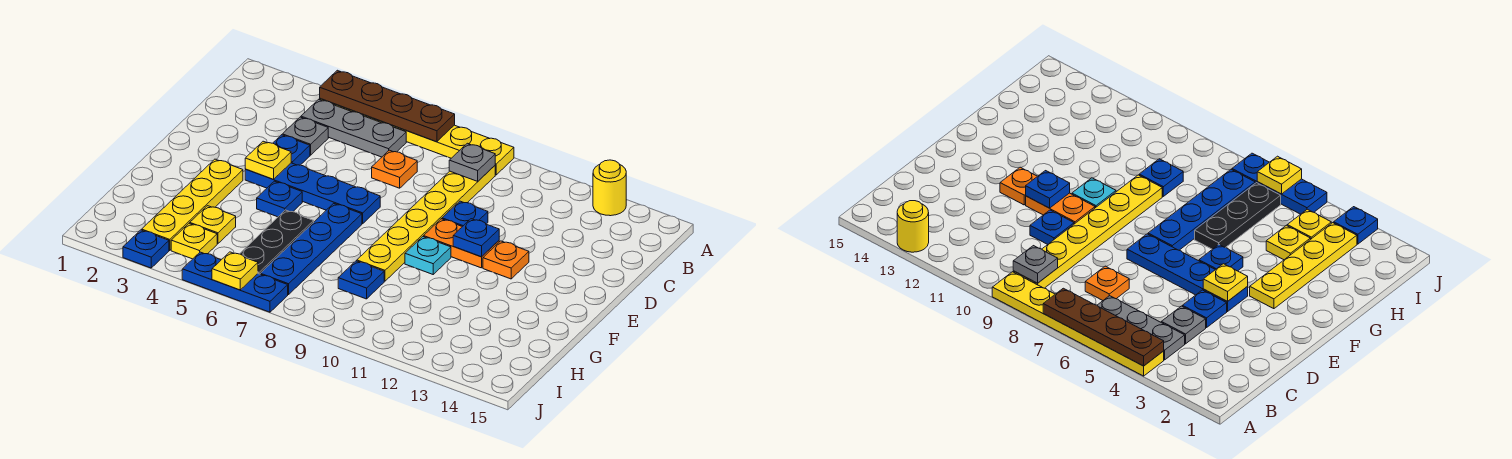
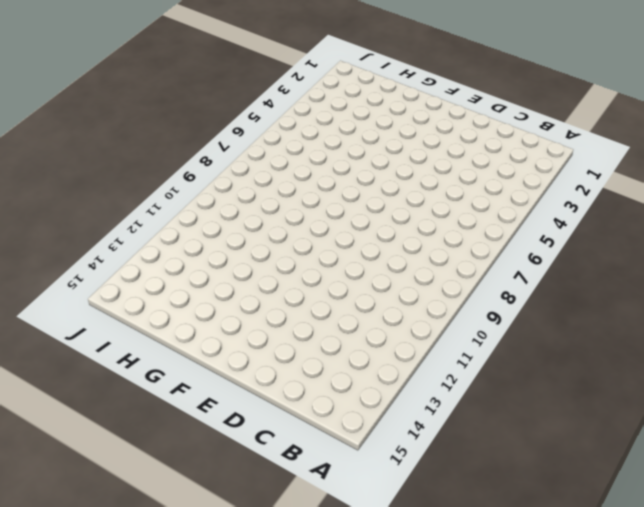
none -> yellow plate A4:A9 level 1
none -> yellow round brick A13 level 1
none -> grey plate B4:B6 level 1

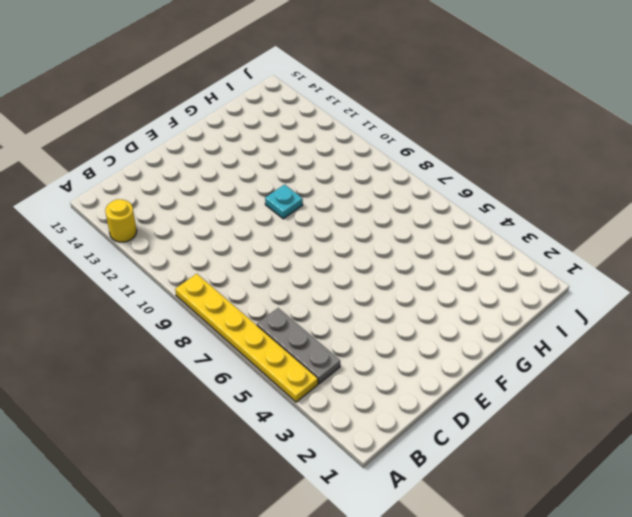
none -> yellow plate B9:G9 level 1
none -> grey plate C4 level 1
none -> orange plate C7 level 1

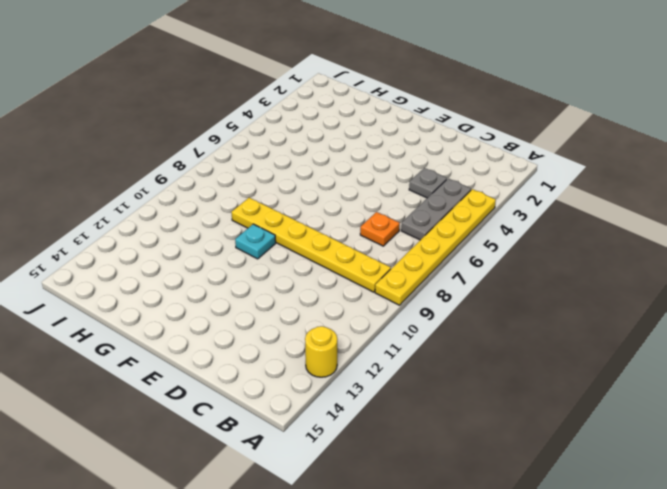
none -> blue plate D4 level 1
none -> blue plate D10 level 1
none -> blue plate E4:E7 level 1

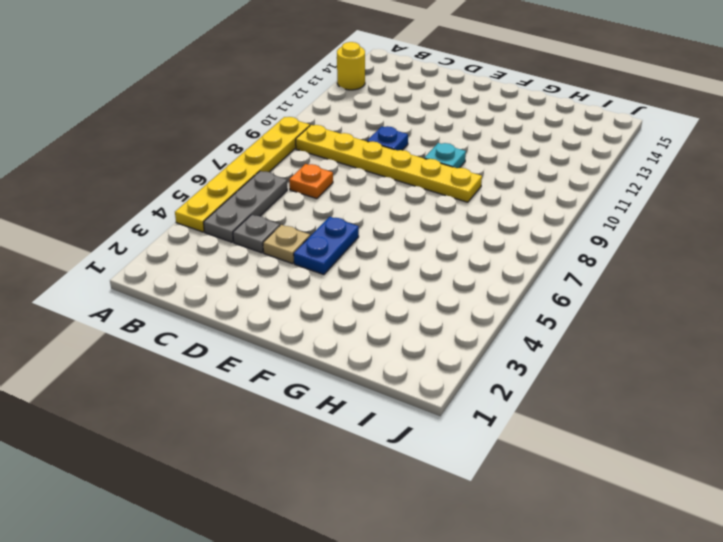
tan plate D4 level 1 -> blue plate D4 level 1
blue plate E4:E5 level 1 -> blue plate E4:E7 level 1
none -> orange plate E10:E11 level 1
none -> orange plate E12 level 1
none -> yellow plate F3:I3 level 1

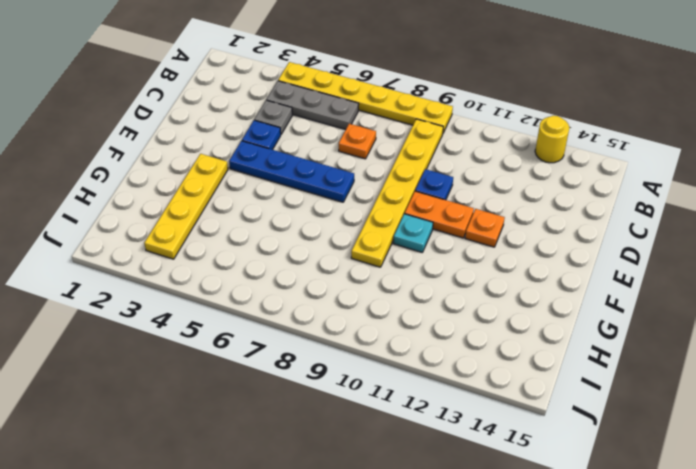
none -> blue plate F5 level 1
none -> blue plate F7:I7 level 1
none -> black plate G6:I6 level 1

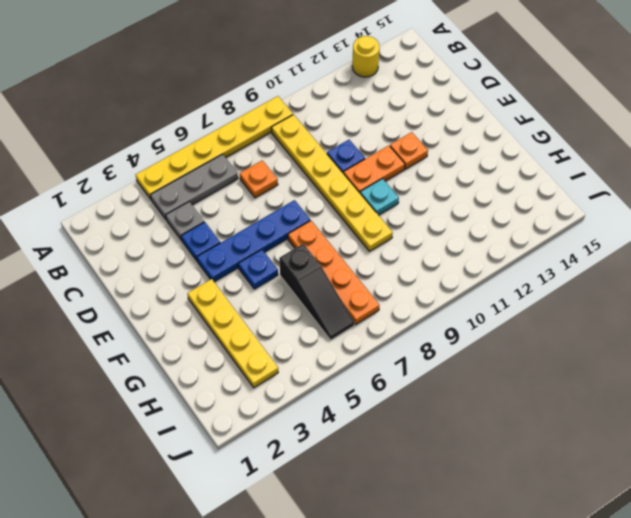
orange plate F7:I7 level 1 -> blue plate F7:I7 level 1
black slope G6:I6 level 1 top G -> black plate G6:I6 level 1
none -> yellow plate H4 level 1
none -> blue plate H9 level 1
none -> yellow plate I4 level 1

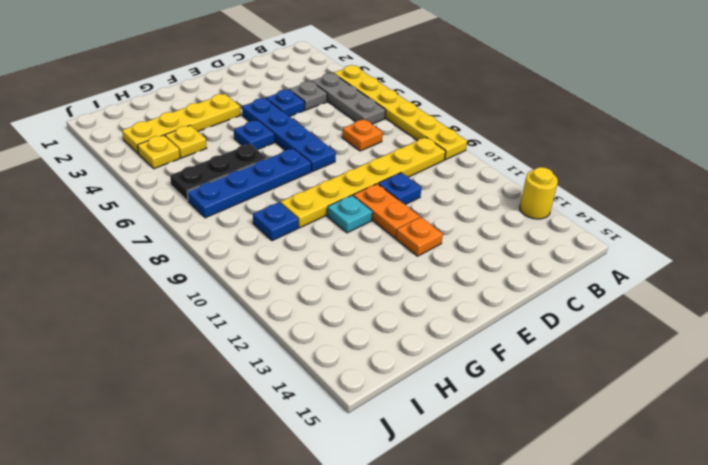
none -> blue plate J3 level 1
none -> blue plate J5:J7 level 1
none -> brown plate A4:A7 level 2

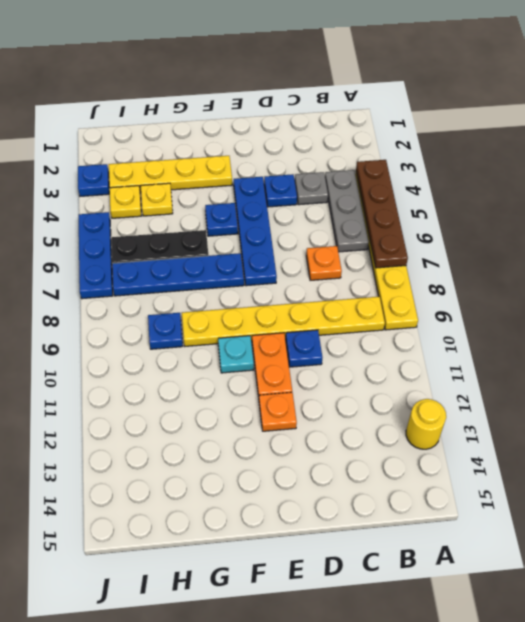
none -> grey plate B9 level 2
none -> yellow plate E4 level 2
none -> blue plate E11 level 2

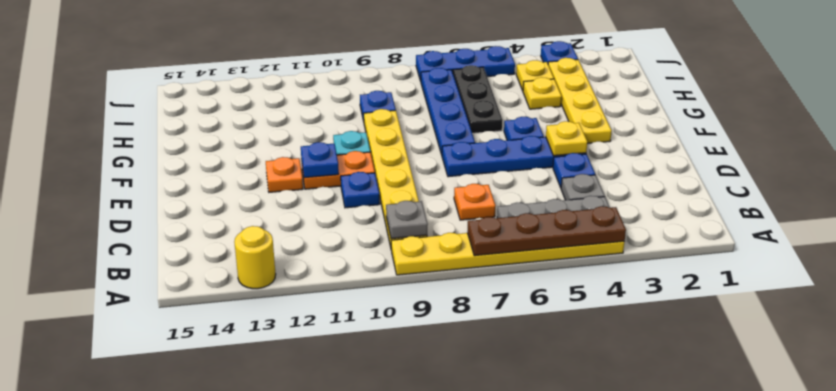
none -> yellow plate J6 level 2

